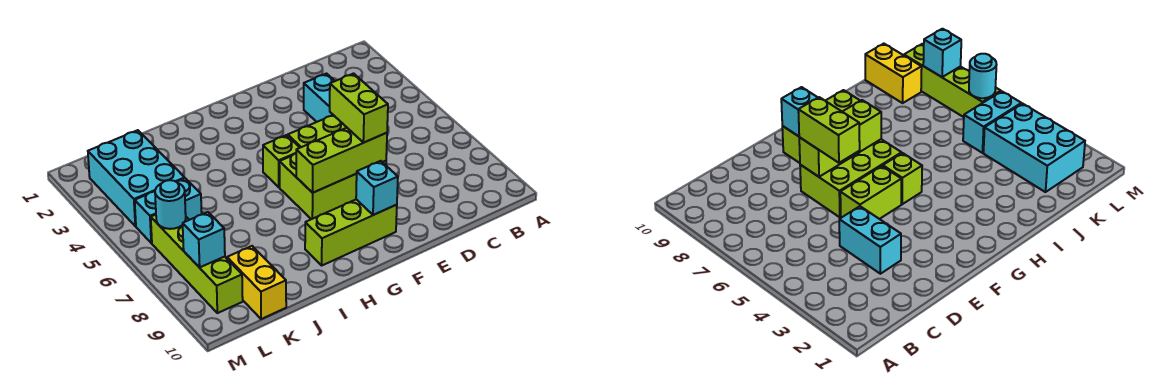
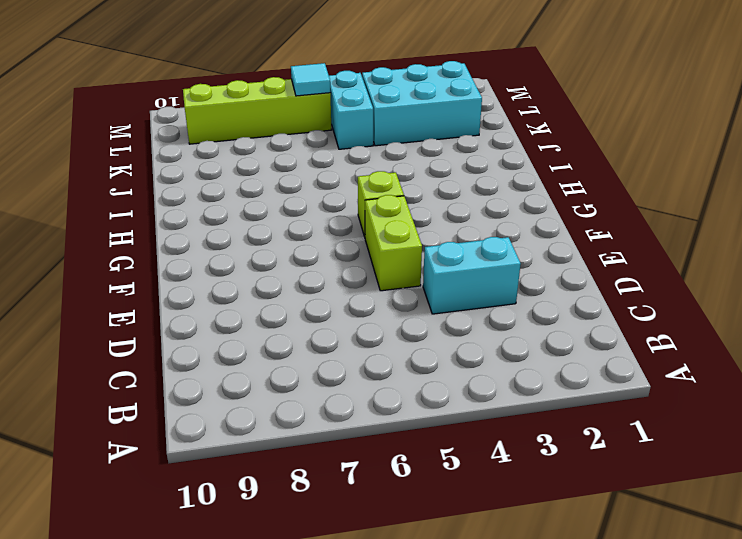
cyan tile L6 level 2 -> cyan round brick L6 level 2
none -> lime brick E6:G7 level 1
none -> lime brick F9:H9 level 1
none -> yellow brick K9:K10 level 1

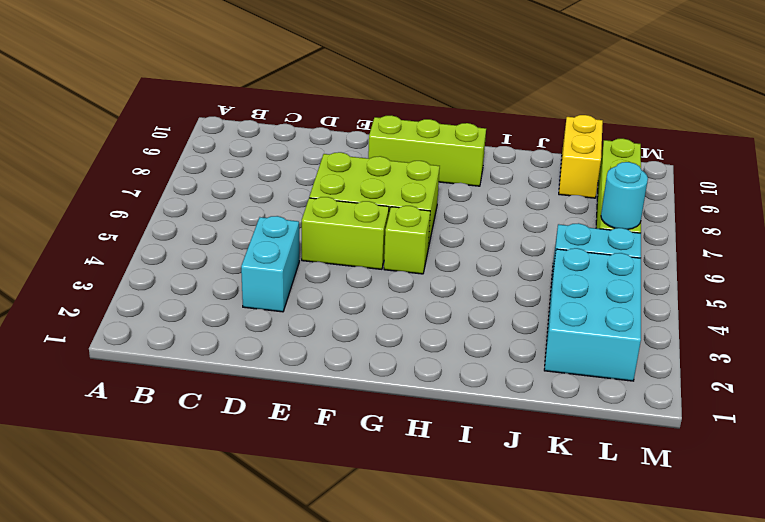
none -> lime brick E7:G7 level 2
none -> cyan brick F9 level 2
none -> cyan brick L8 level 2

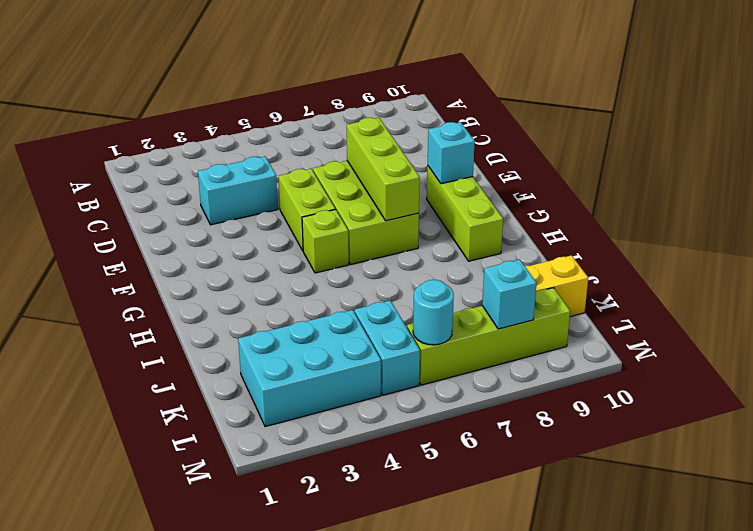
none -> lime brick E6:E7 level 3

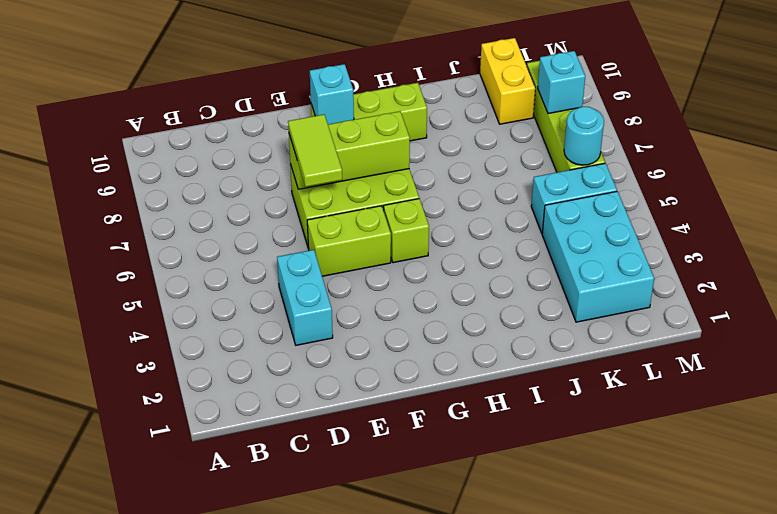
lime tile E6:E7 level 3 -> lime brick E6:E7 level 3

